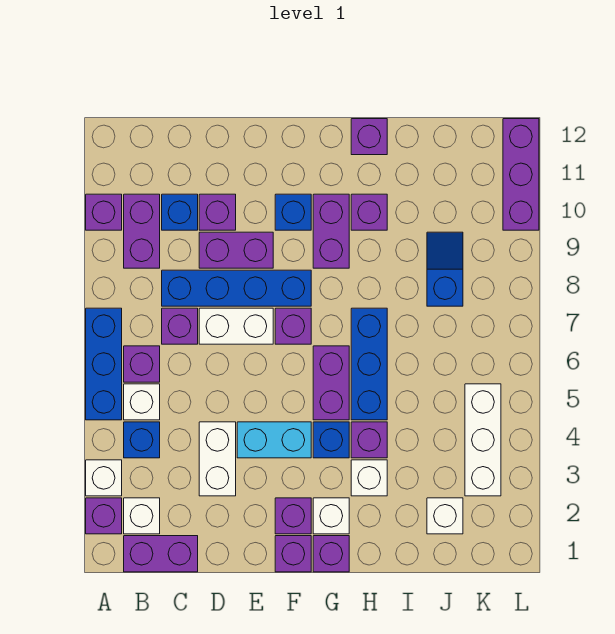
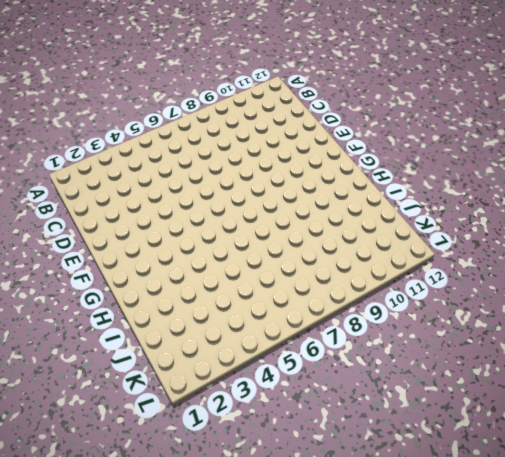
none -> purple brick A2 level 1
none -> white brick A3 level 1
none -> blue brick A5:A7 level 1
none -> purple brick A10 level 1

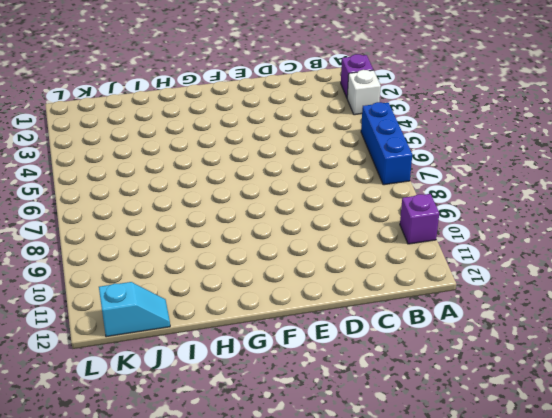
cyan slope J12:K12 level 1 top K -> none
none -> purple brick B1:C1 level 1
none -> white brick B2 level 1
none -> blue brick B4 level 1
none -> white brick B5 level 1

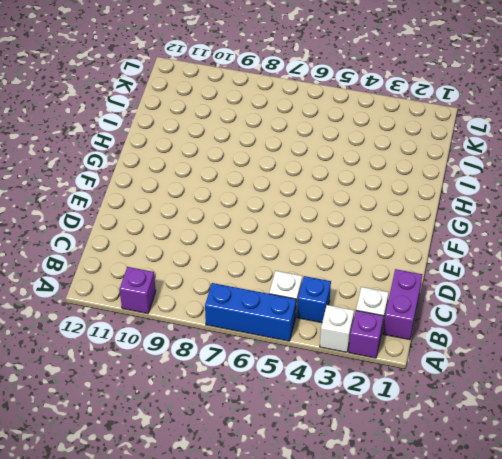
none -> purple brick B6 level 1
none -> purple brick B9:B10 level 1
none -> purple brick C7 level 1
none -> blue brick C8:F8 level 1

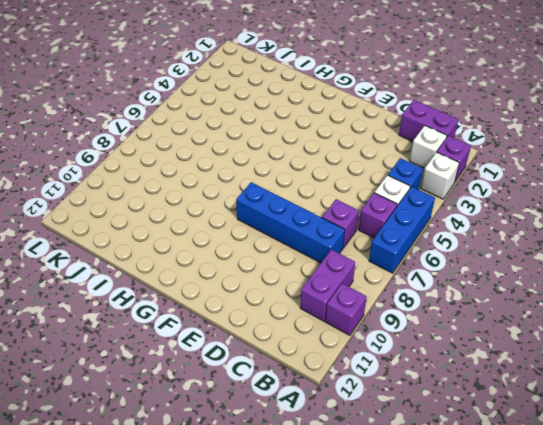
none -> blue brick C10 level 1
none -> white brick D3:D4 level 1
none -> white brick D7:E7 level 1
none -> purple brick D9:E9 level 1

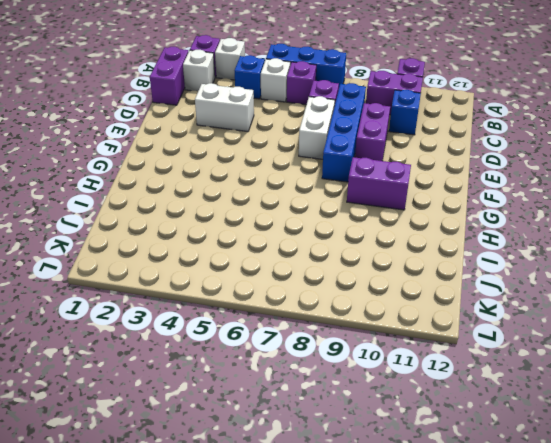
none -> purple brick D10 level 1
none -> cyan brick E4:F4 level 1
none -> purple brick F1 level 1
none -> purple brick F2 level 1

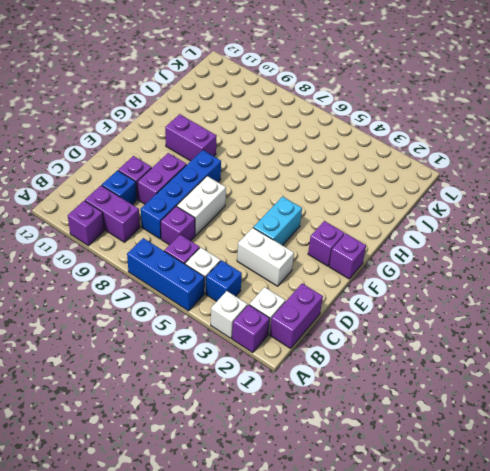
none -> purple brick F7 level 1
none -> blue brick F10 level 1
none -> purple brick G1 level 1
none -> white brick G2 level 1

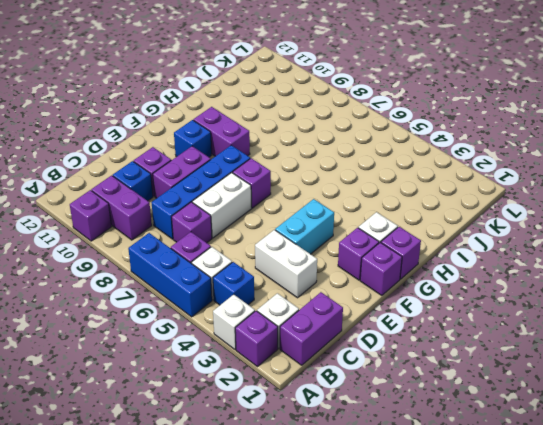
none -> blue brick G4 level 1
none -> purple brick G5:G6 level 1
none -> white brick H3 level 1
none -> purple brick H4 level 1

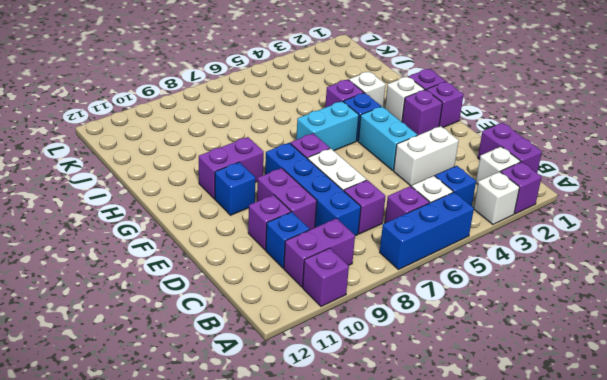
cyan brick G5:G6 level 1 -> purple brick G5:G6 level 1
none -> blue brick H5:H7 level 1
none -> purple brick H10 level 1
none -> purple brick H12 level 1
none -> white brick J2 level 1

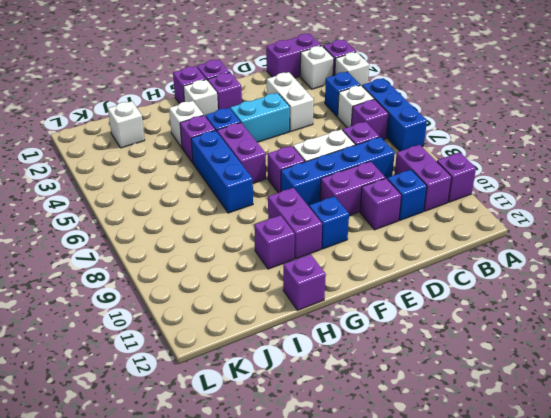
none -> blue slope J8:J9 level 1 top 8
none -> white brick K3:K5 level 1
none -> purple brick L10:L12 level 1

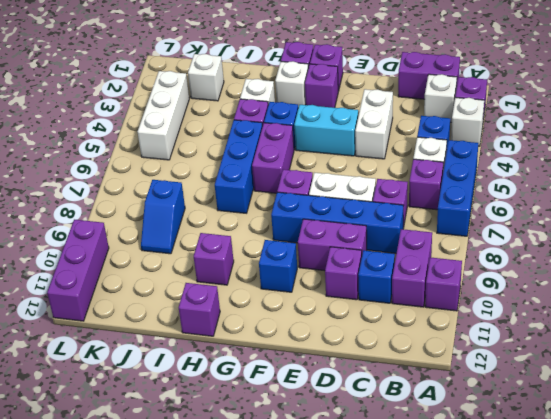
none -> purple brick G9:G10 level 1

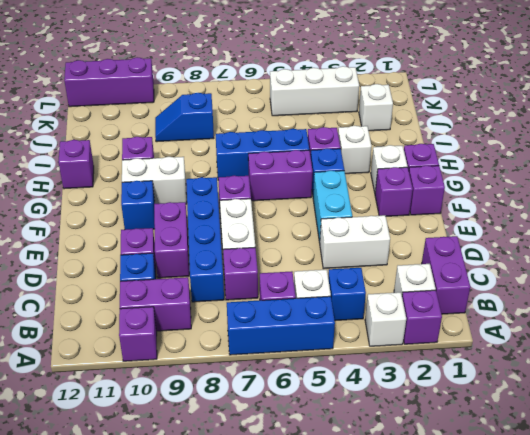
white brick G9:G10 level 1 -> purple brick G9:G10 level 1

